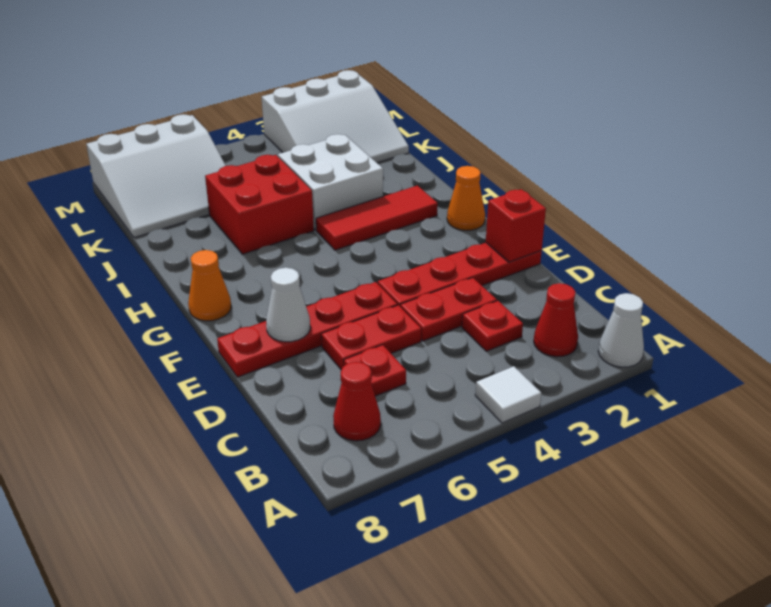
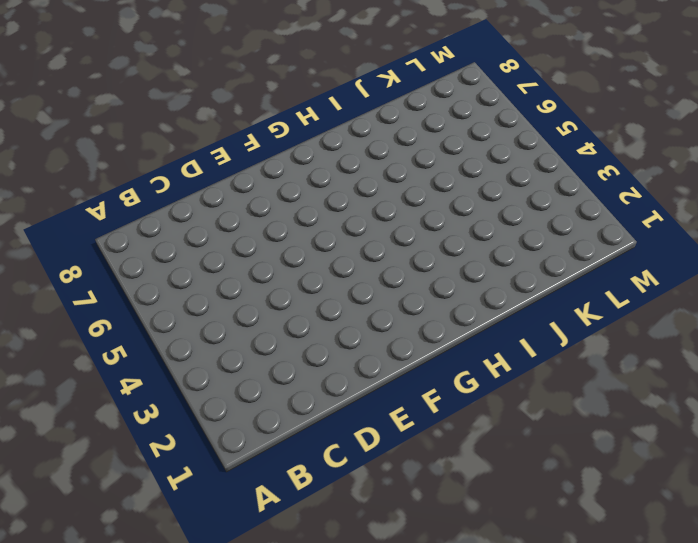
none -> white cone A1 level 1
none -> white tile A4 level 1
none -> red cone B2 level 1

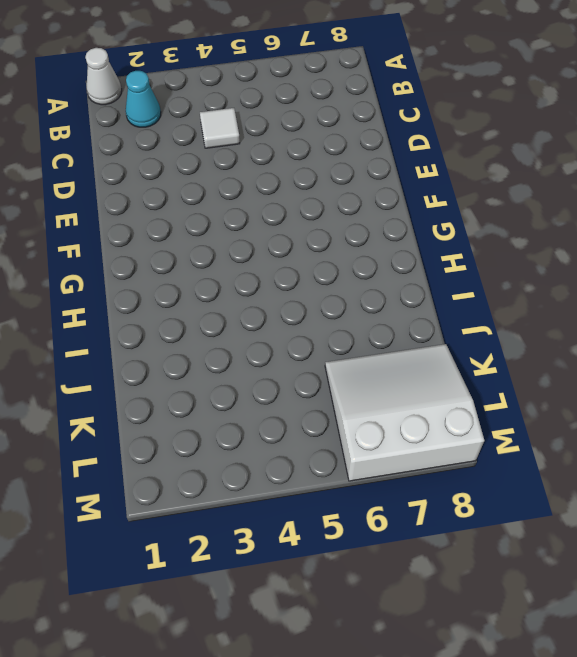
cyan cone B2 level 1 -> red cone B2 level 1
white tile C4 level 1 -> white tile A4 level 1
none -> red cone B7 level 1
none -> red plate C3 level 1
none -> red plate C6 level 1

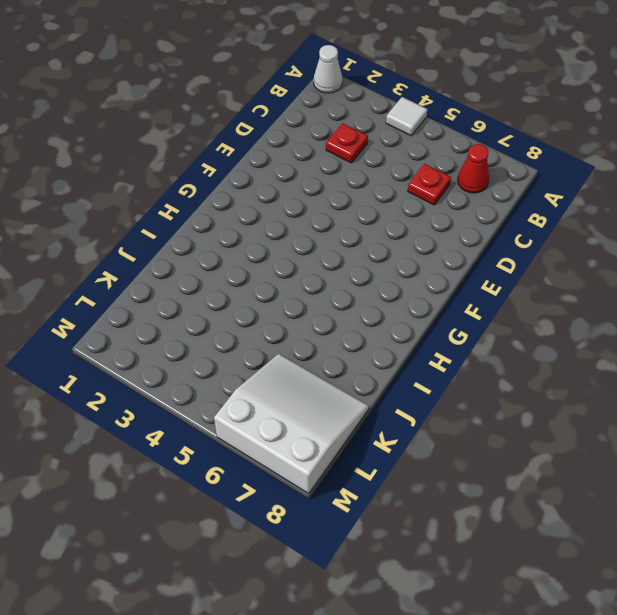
none -> red cone B2 level 1
none -> red plate D3:D4 level 1
none -> red plate D5:D6 level 1

